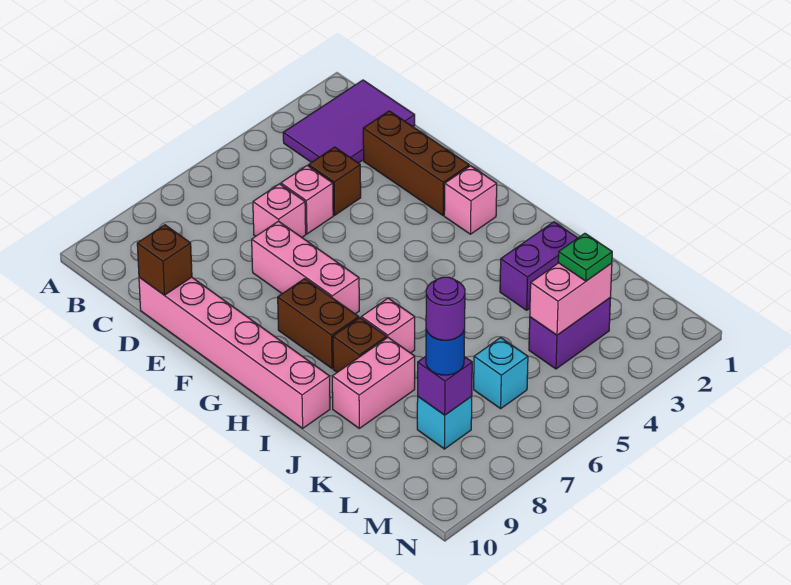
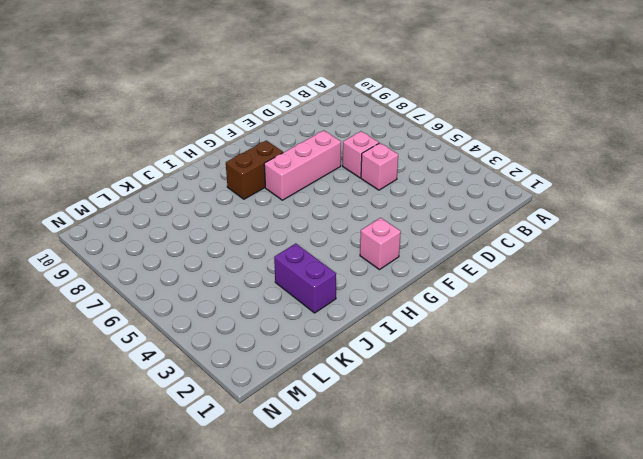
none -> purple tile B1:C3 level 1
none -> brown brick D2:F2 level 1
none -> brown brick D4 level 1

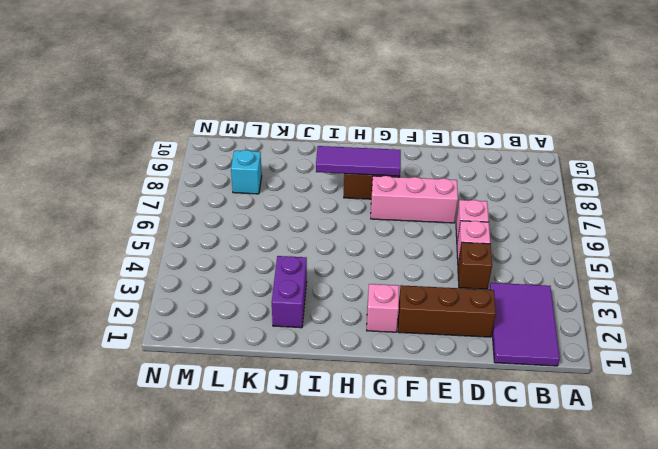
purple tile G8:I8 level 2 -> none
none -> pink brick D10:I10 level 1
none -> pink brick I7 level 1
none -> brown brick I8 level 1

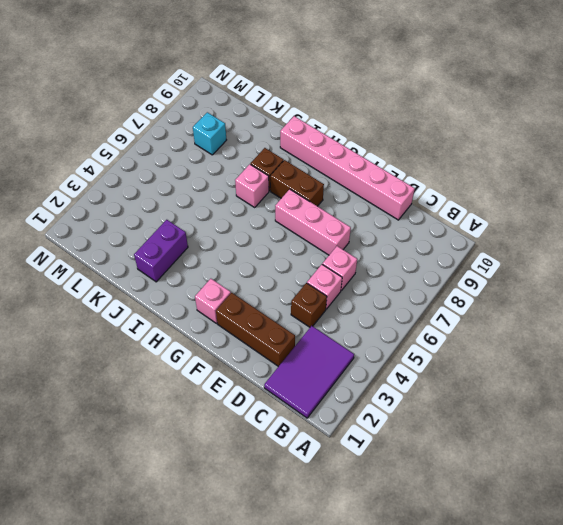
none -> pink brick J8:J9 level 1
none -> purple brick L3:L4 level 1
none -> cyan brick L6 level 1

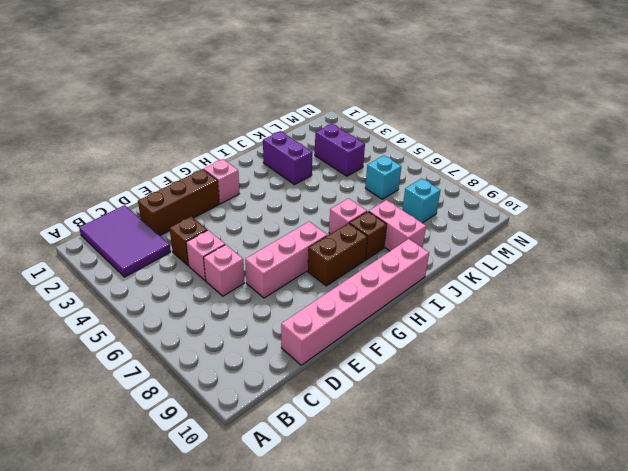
none -> brown brick D10 level 2
none -> pink brick L3:L4 level 2
none -> purple brick L8 level 2

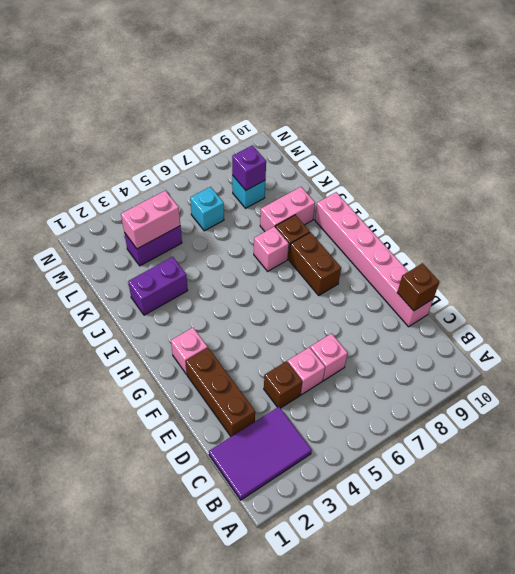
none -> pink brick E7:G7 level 1
none -> green plate L3 level 3
none -> blue round brick L8 level 3

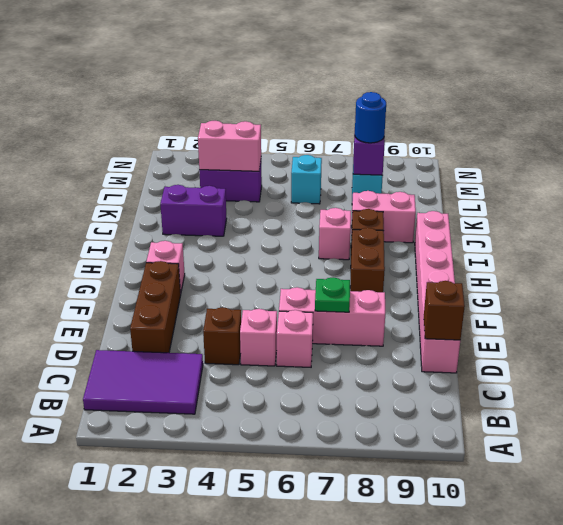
pink brick E6:E8 level 1 -> pink brick E7:G7 level 1
green plate E7 level 2 -> green plate L3 level 3
none -> purple round brick L8 level 4

